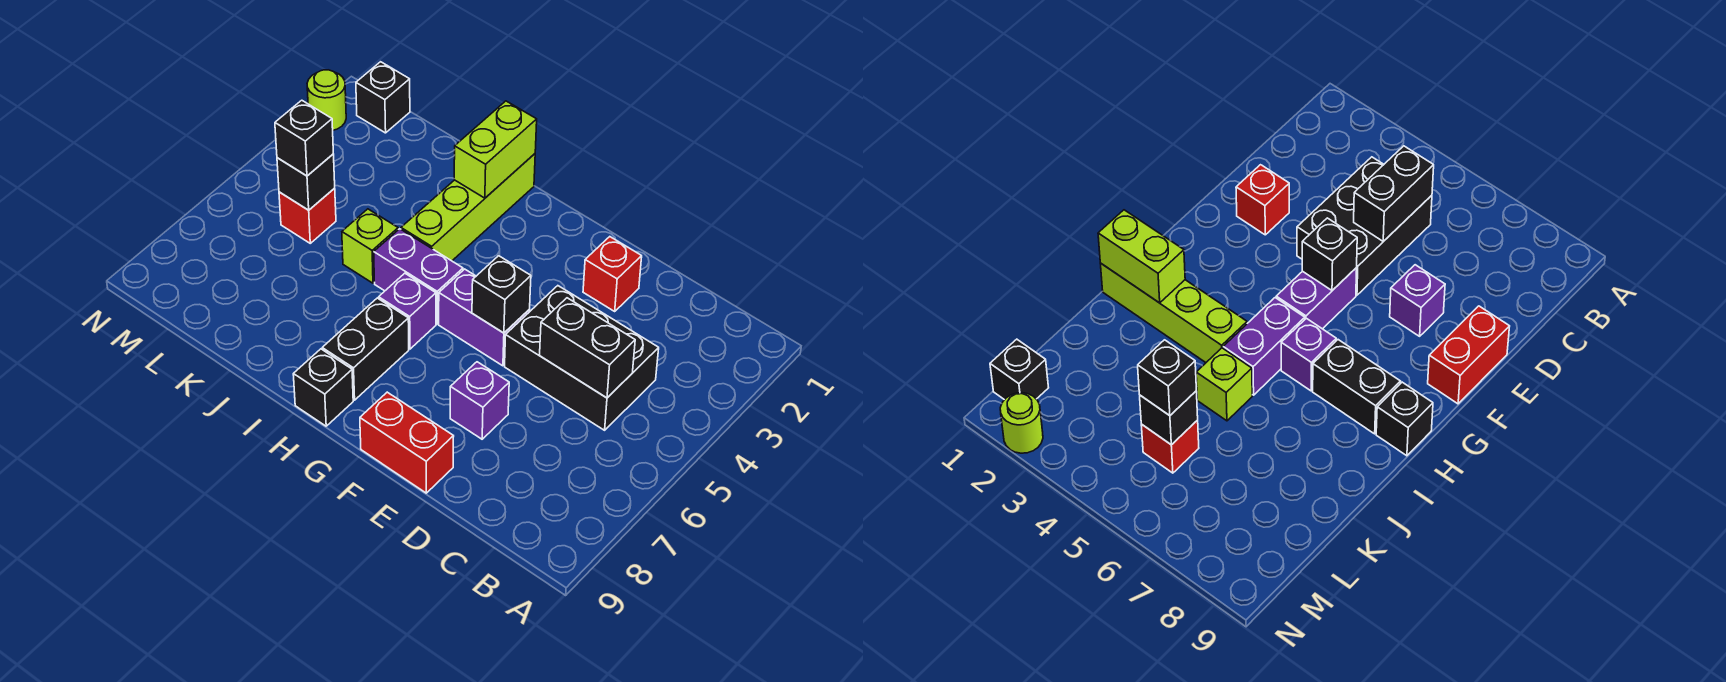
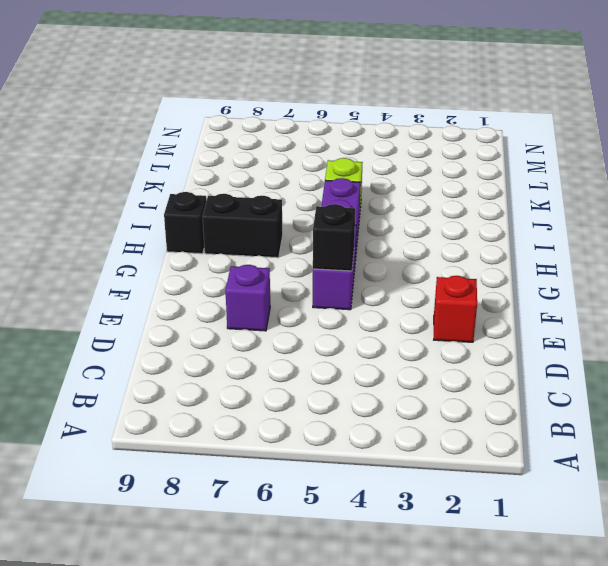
none -> black brick C4:E5 level 1
none -> red brick E9:F9 level 1
none -> purple brick H6 level 1

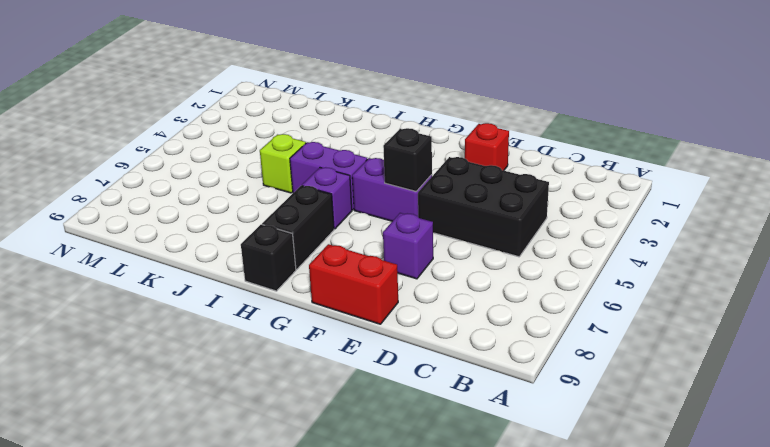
none -> lime brick I1:I4 level 1
none -> red brick L5 level 1
none -> black brick M1 level 1

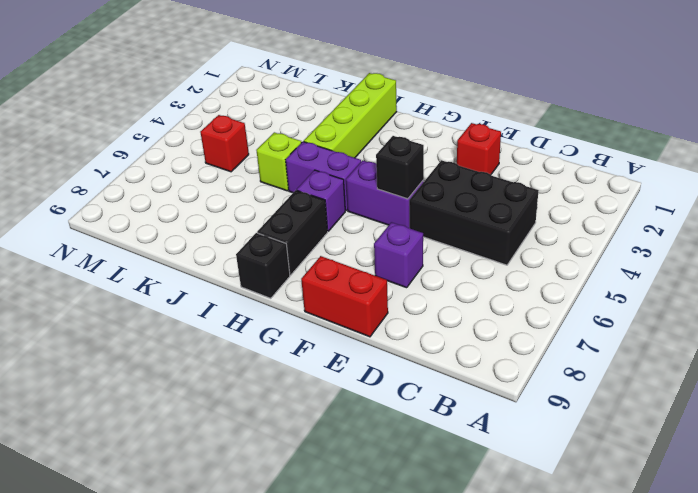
none -> black brick M1 level 1
none -> lime round brick N2 level 1
none -> black brick C5:D5 level 2

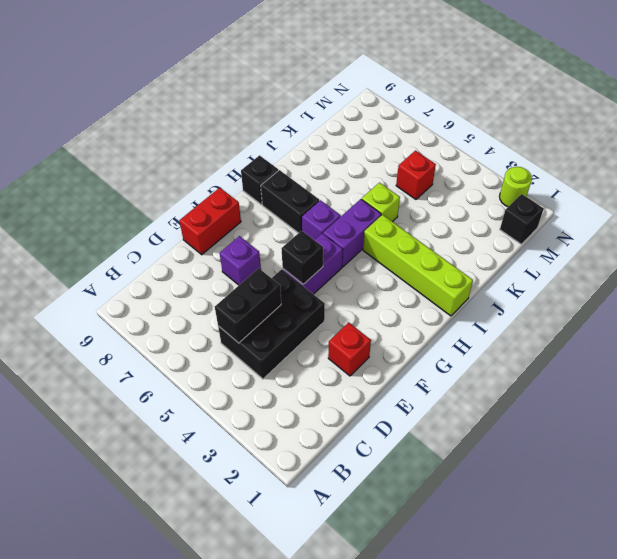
none -> lime brick I1:I2 level 2
none -> black brick L5 level 2
none -> black brick L5 level 3

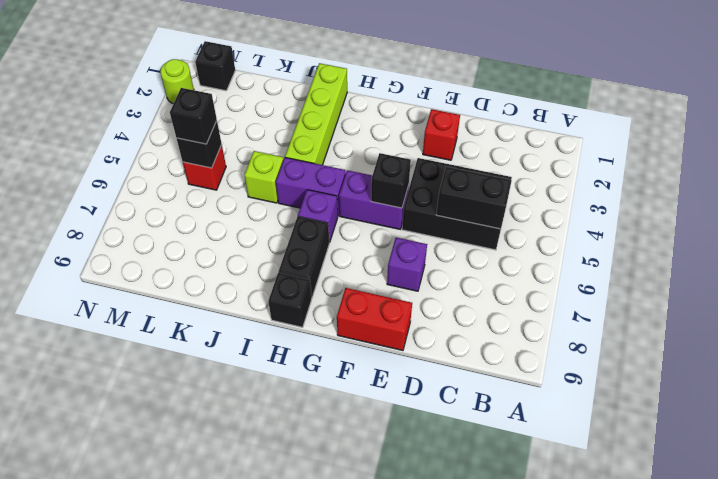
none -> lime brick I1:I2 level 2

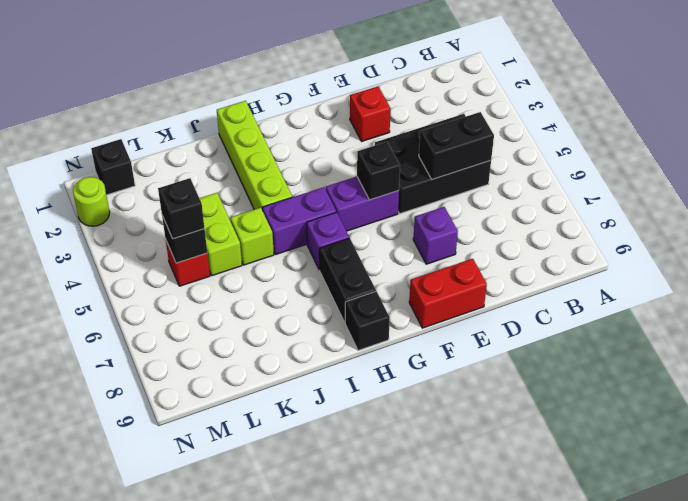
lime brick K4:K5 level 1 -> lime brick I1:I2 level 2

